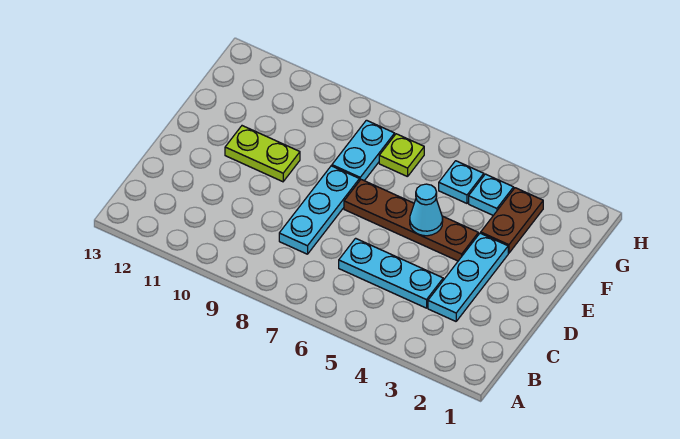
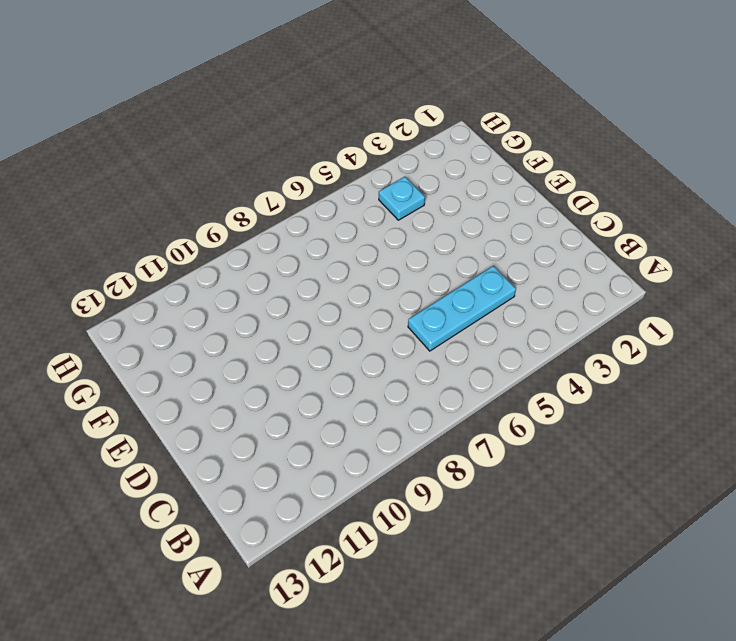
none -> cyan plate C3:E3 level 1
none -> cyan plate C8:E8 level 1

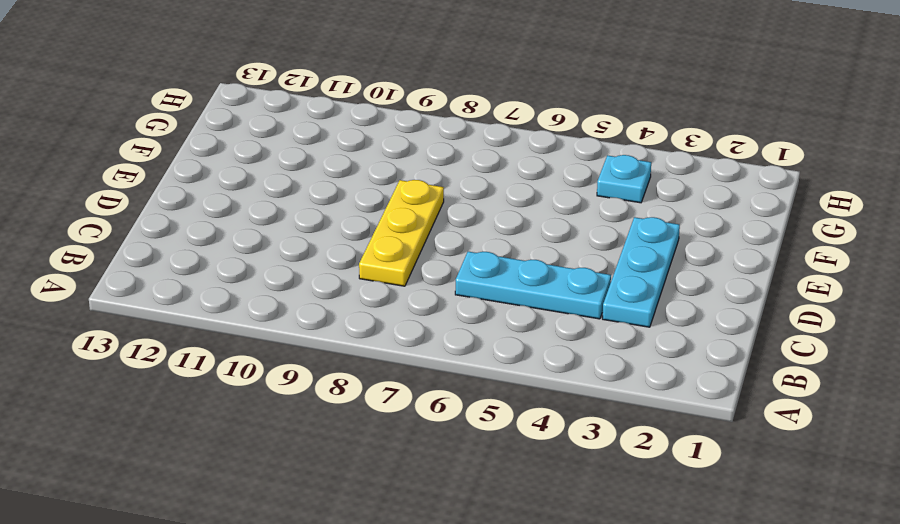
yellow plate C8:E8 level 1 -> cyan plate C8:E8 level 1
none -> brown plate E4:E7 level 1
none -> lime plate E10:E11 level 1

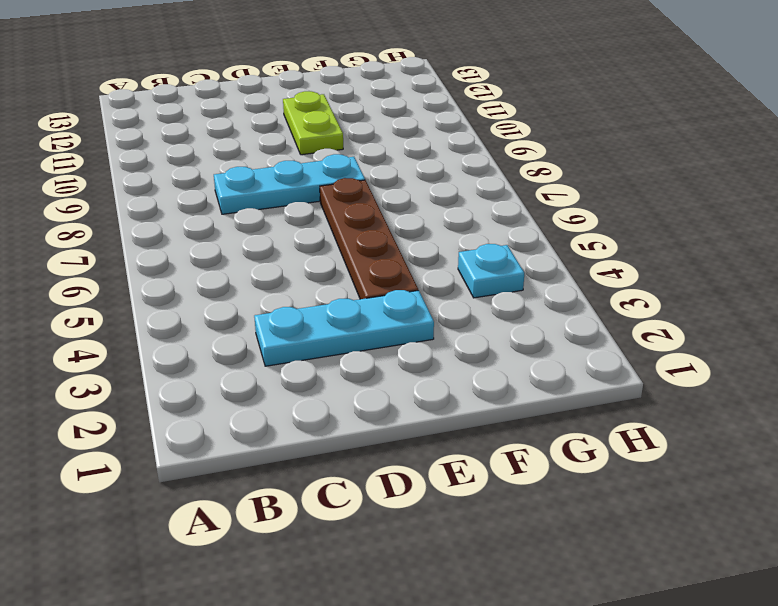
none -> cyan plate C4:C6 level 1
none -> brown plate F3:G3 level 1

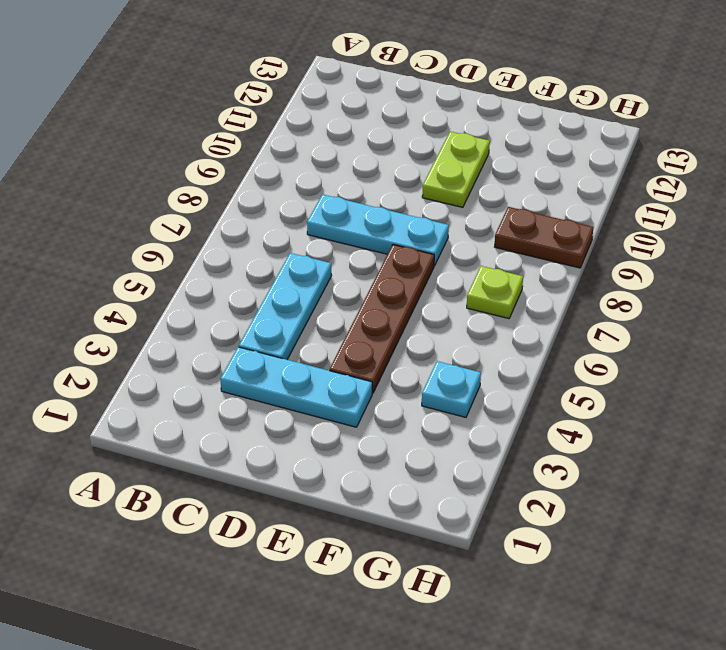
brown plate G9:H9 level 1 -> brown plate F3:G3 level 1
none -> cyan plate F8:G8 level 1
none -> cyan plate G5 level 1

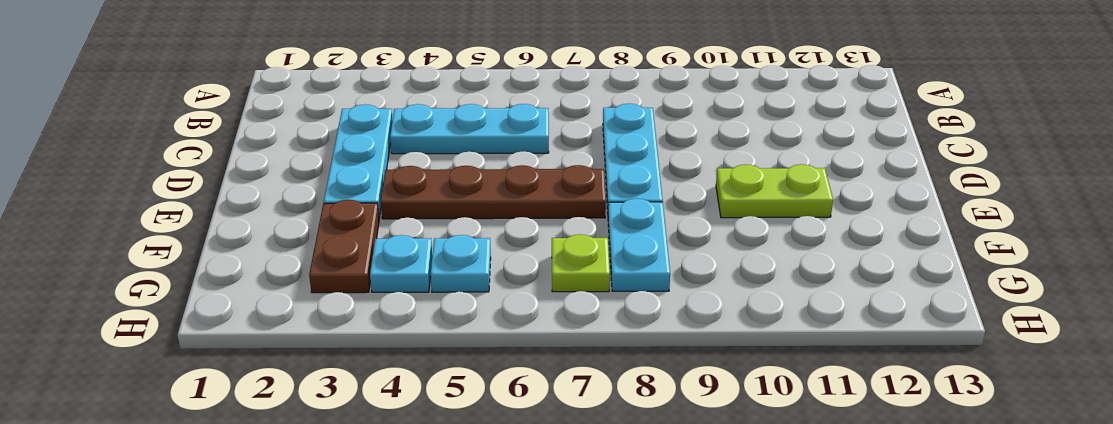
none -> cyan cone E5 level 2

